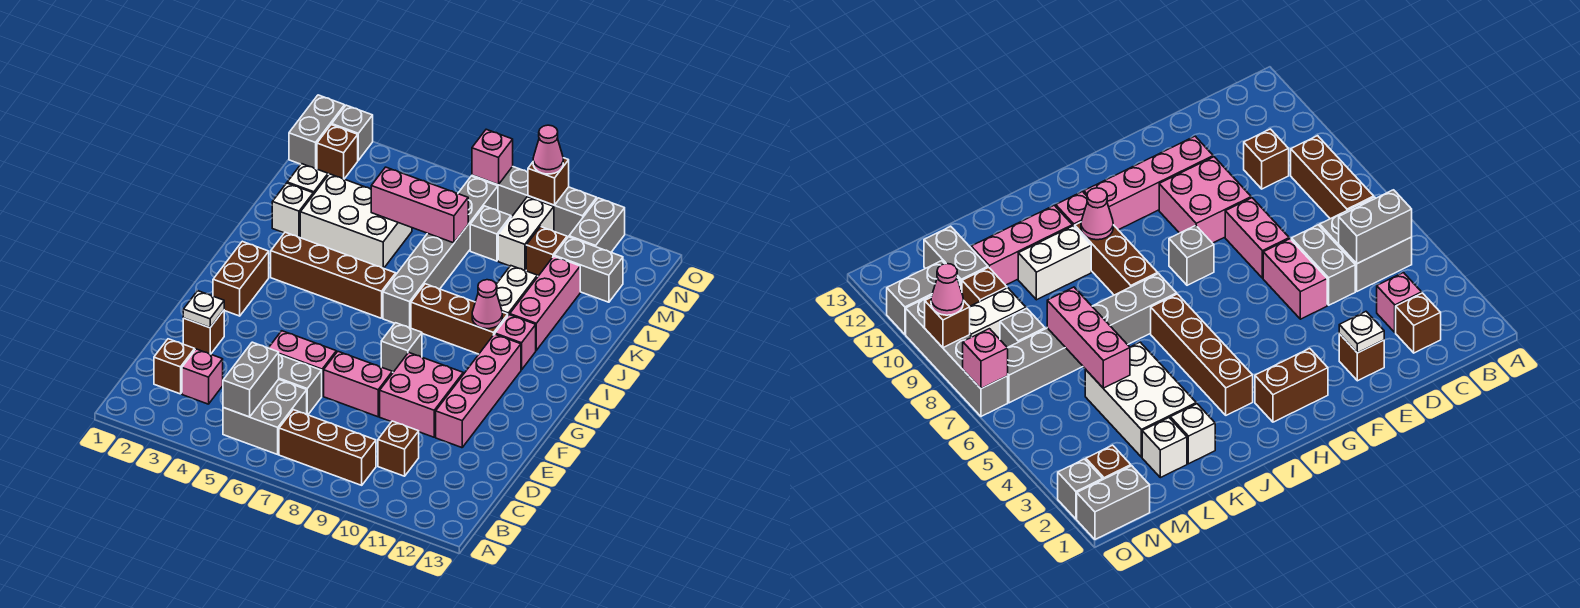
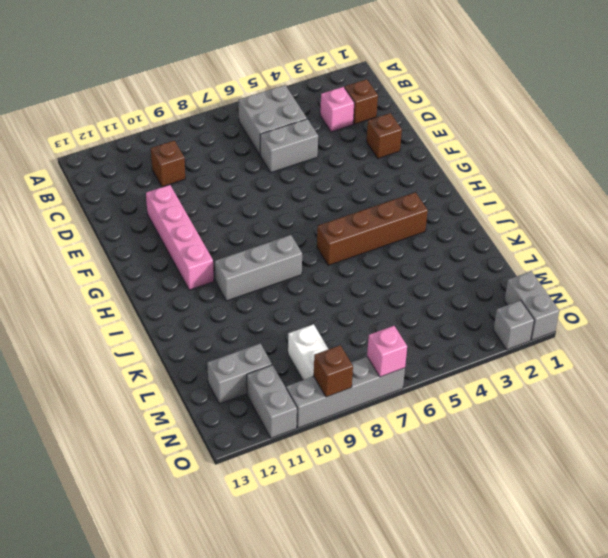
grey brick I8:I10 level 1 -> brown brick I8:I10 level 1
none -> brown brick B7:B9 level 1
none -> pink brick E5:E6 level 1
none -> pink brick E7:E8 level 1
none -> pink brick E9:F10 level 1

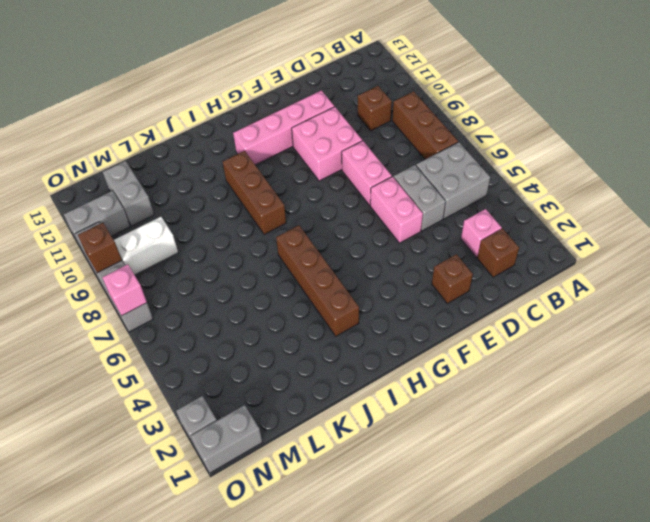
none -> brown brick G2:H2 level 1
none -> grey brick G8 level 1
none -> grey brick I7:N7 level 1
none -> pink brick I11 level 1

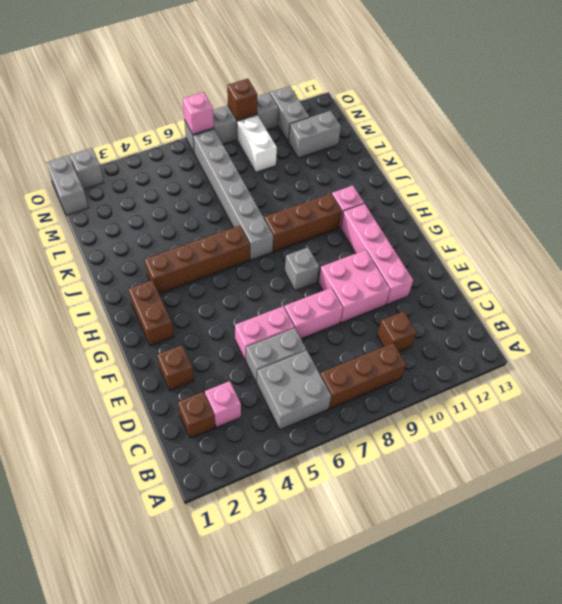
none -> white brick J10:K10 level 1
none -> pink brick J11:L11 level 1
none -> white brick K2 level 1
none -> white brick K3:L5 level 1

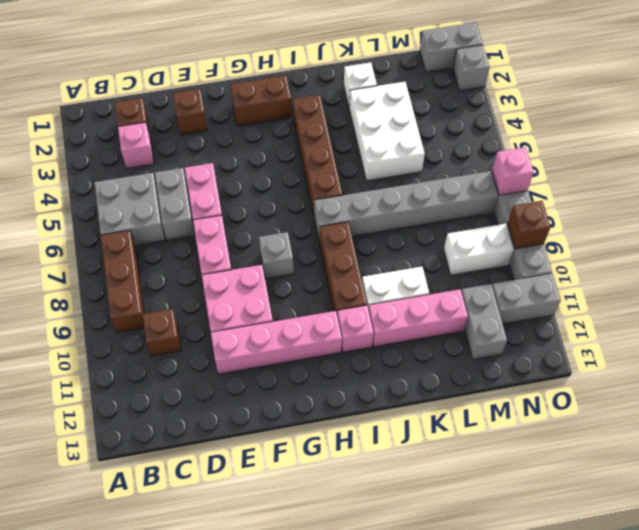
none -> white brick L2 level 1
none -> grey brick M8 level 1
none -> brown brick M10 level 1
none -> brown brick N2 level 1

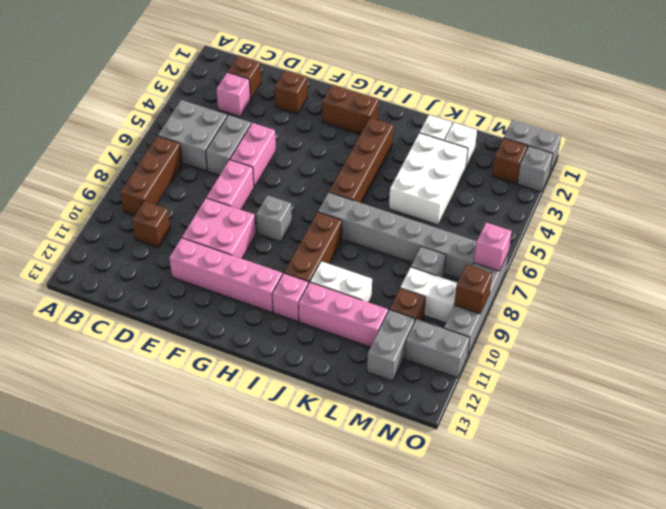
none -> grey brick B5:C5 level 2
none -> white plate E2 level 2
none -> pink cone I10 level 2
none -> pink brick L5:L7 level 2

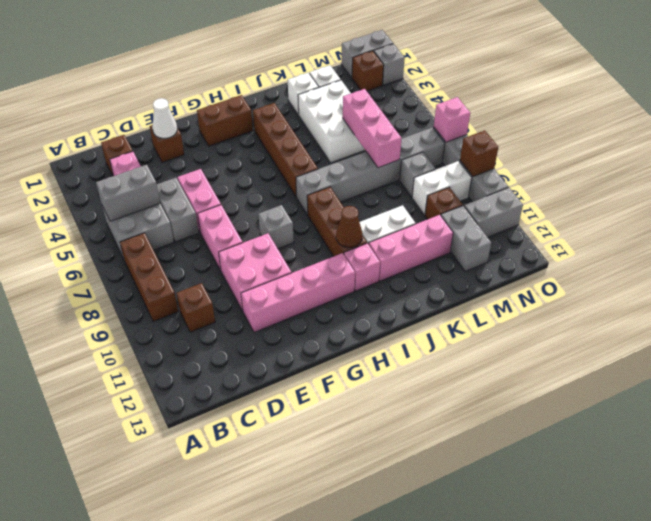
white cone E2 level 2 -> white plate E2 level 2
brown cone I10 level 2 -> pink cone I10 level 2
none -> pink cone O9 level 3

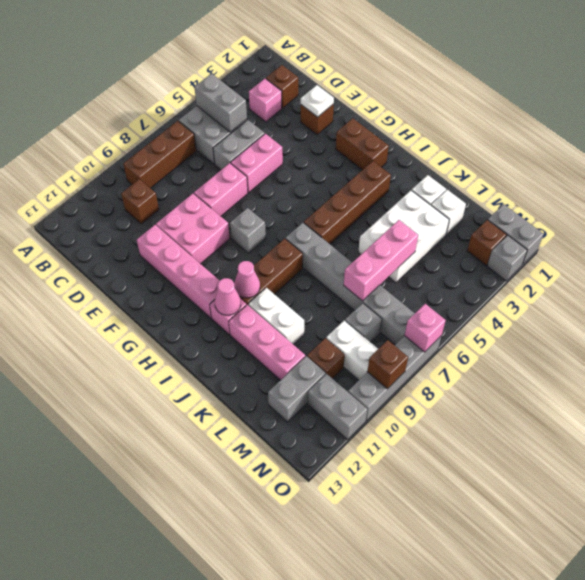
pink cone I11 level 2 -> pink cone O9 level 3

